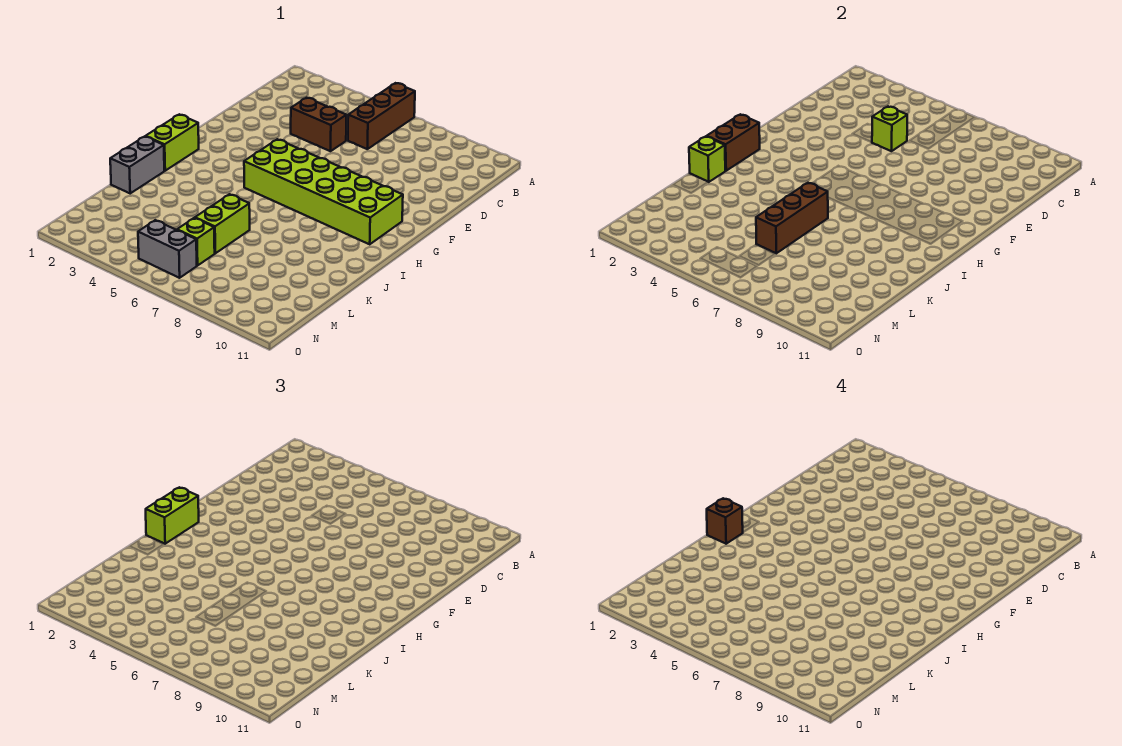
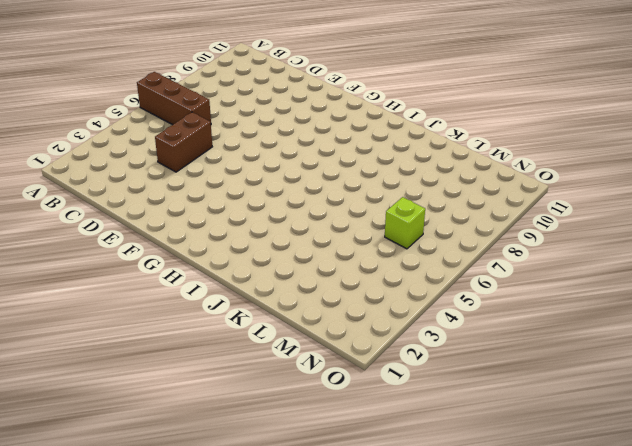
none -> lime brick G5:H10 level 1
none -> lime brick H1:I1 level 1
none -> grey brick J1:K1 level 1

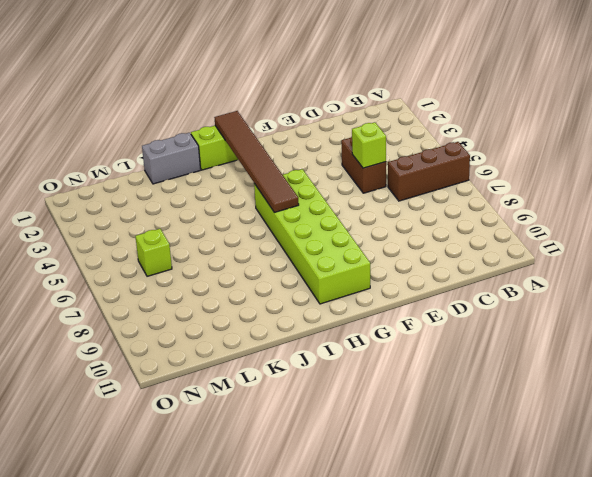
brown tile H1:H6 level 2 -> brown brick H1:I1 level 2
none -> lime brick K6:L6 level 1
none -> grey brick N5:N6 level 1
none -> lime brick J1 level 2

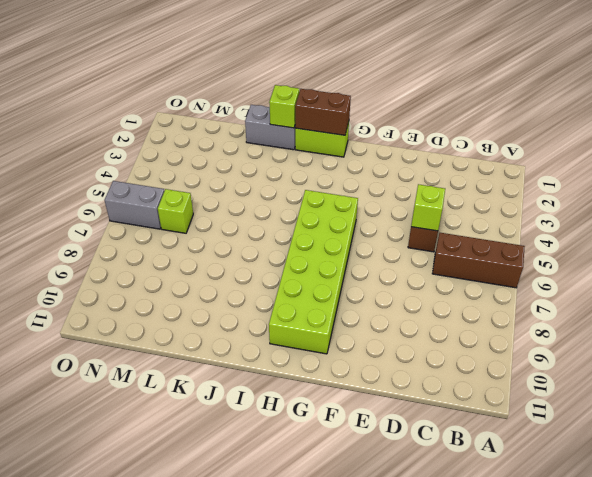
grey brick N6:O6 level 1 -> grey brick N5:N6 level 1
none -> lime brick K6:L6 level 1
none -> brown brick J6:L6 level 2
none -> lime brick H1:I1 level 3

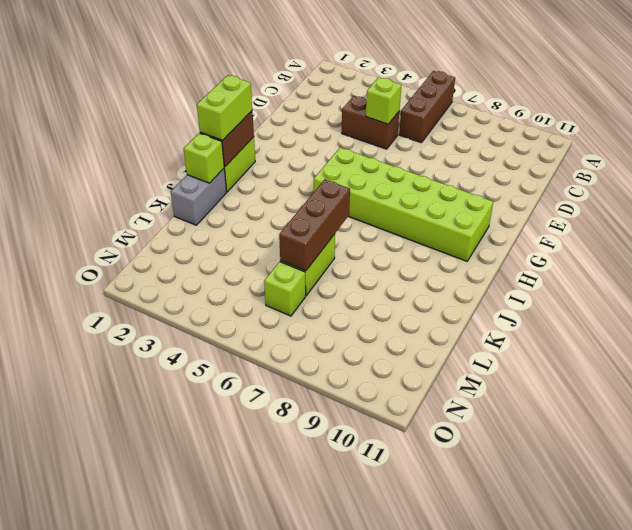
none -> grey brick N5:N6 level 1
none -> brown brick I1 level 4

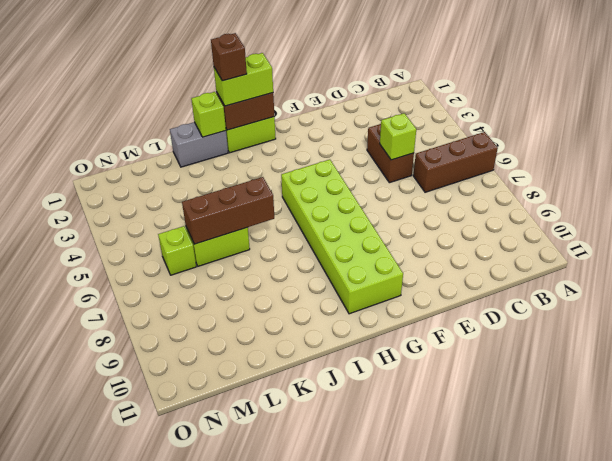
none -> grey brick N5:N6 level 1

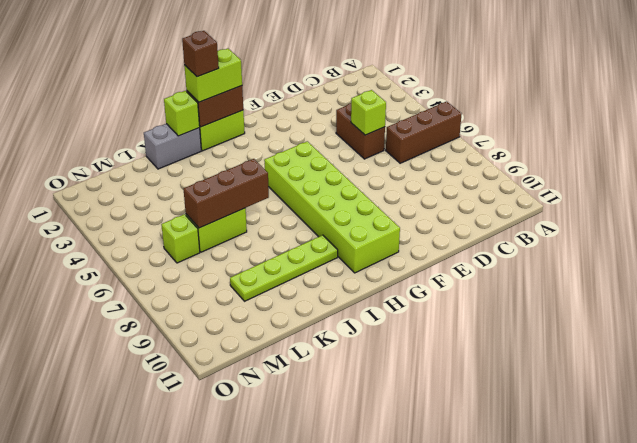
lime plate I9:L9 level 1 -> none
none -> grey brick N5:N6 level 1

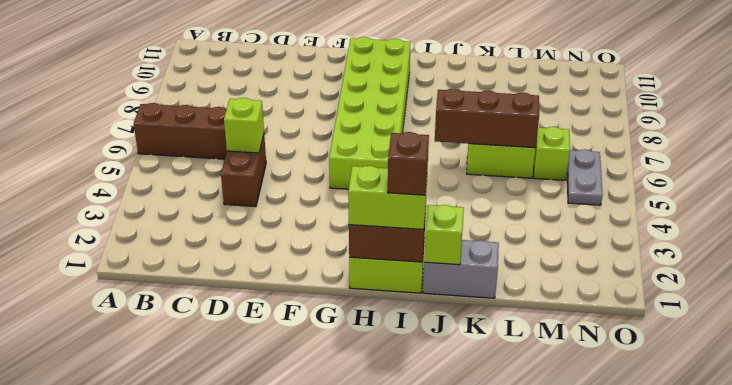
grey plate N5:N6 level 1 -> grey brick N5:N6 level 1

